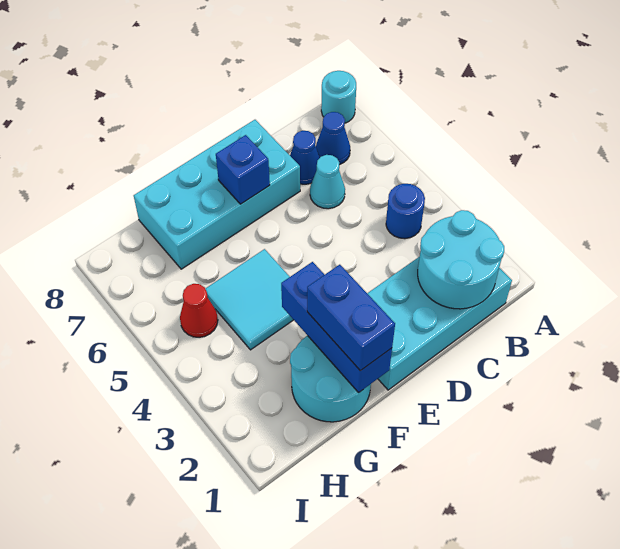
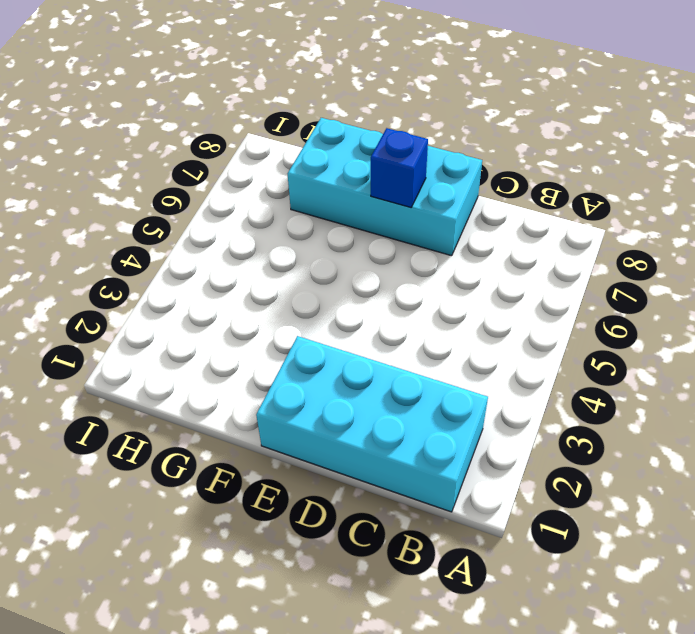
none -> cyan round brick A8 level 1
none -> blue round brick B4 level 1
none -> blue cone B7 level 1

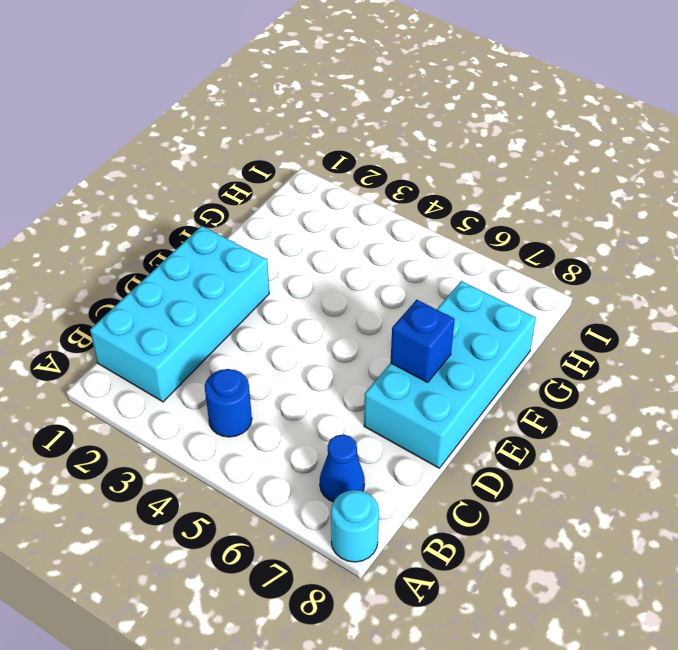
none -> cyan cone C6 level 1
none -> blue cone C7 level 1
none -> cyan round brick F1:G2 level 1

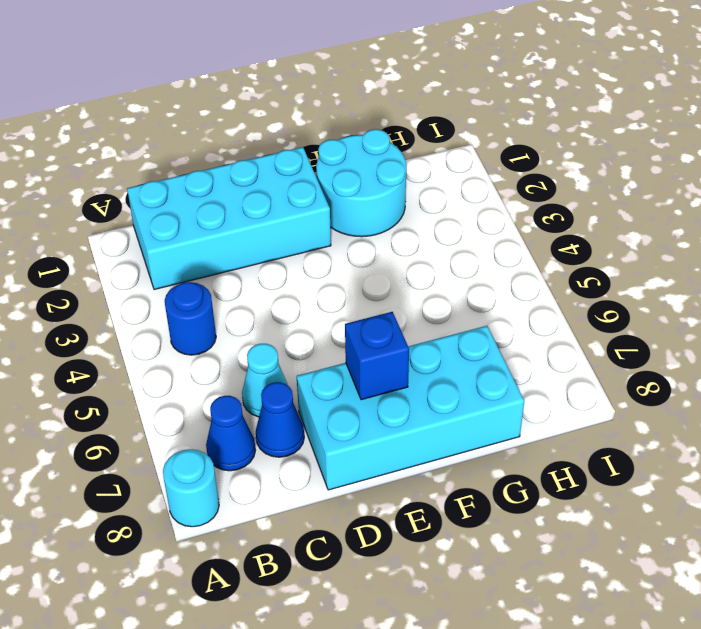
none -> cyan tile F4:G5 level 1
none -> red cone H5 level 1
none -> cyan round brick B1:C2 level 2

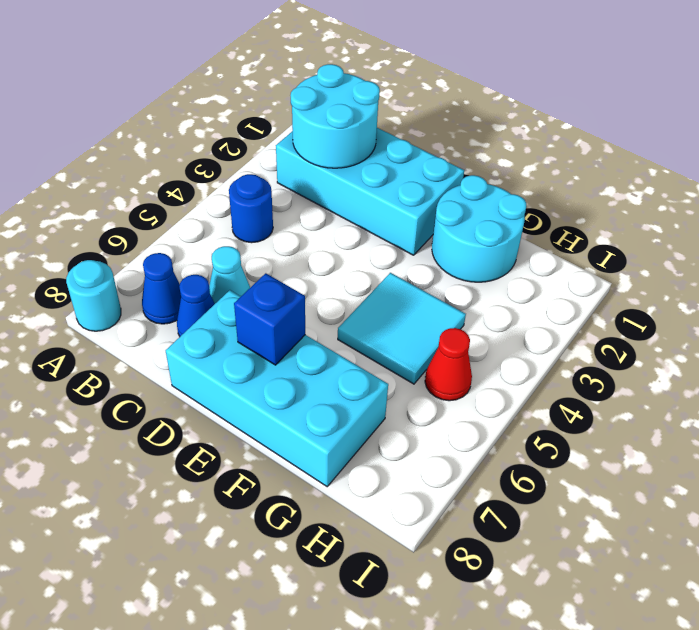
none -> blue brick F1:F3 level 2
none -> blue brick F1:F2 level 3

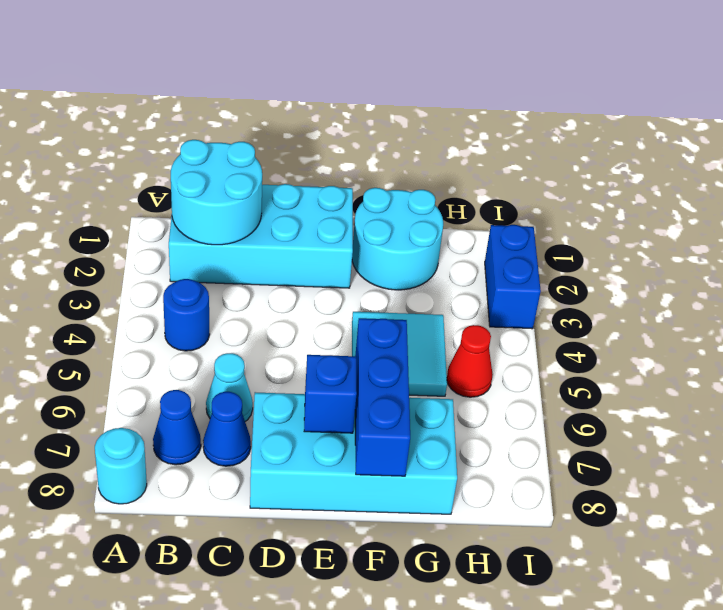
blue brick F6:F8 level 2 -> blue brick F1:F3 level 2
blue brick I2:I3 level 1 -> blue brick F1:F2 level 3

